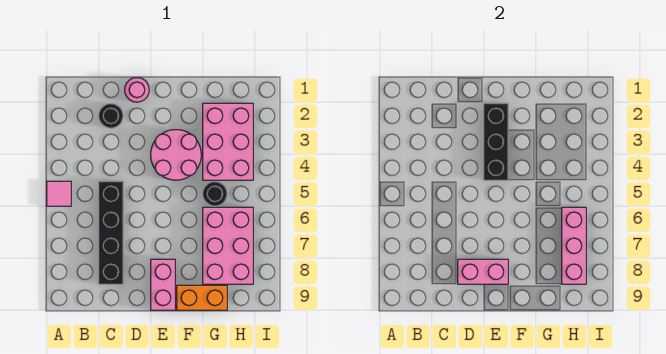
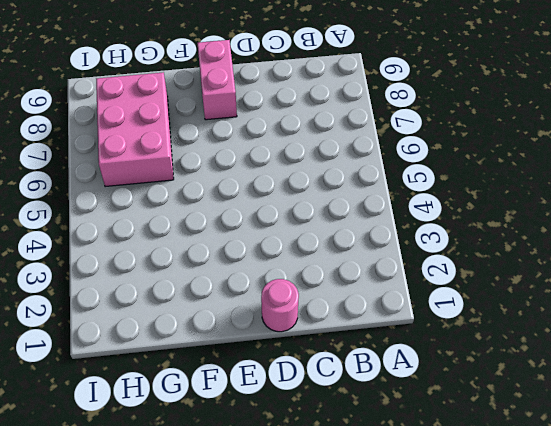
none -> pink tile A5 level 1
none -> black round brick C2 level 1
none -> black brick C5:C8 level 1

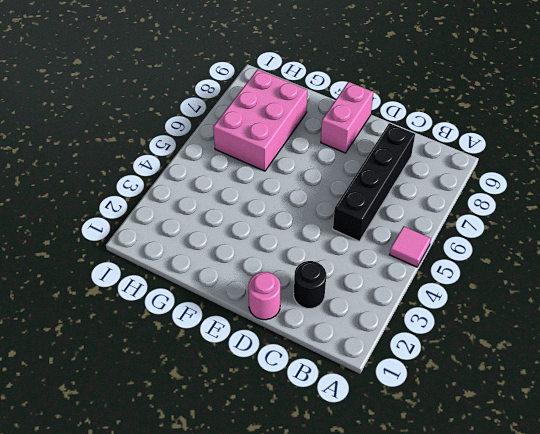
none -> pink round brick E3:F4 level 1
none -> orange brick F9:G9 level 1
none -> pink brick G2:H4 level 1

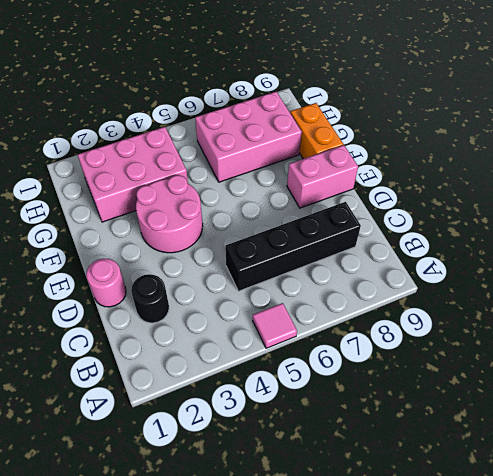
none -> black round brick G5 level 1
none -> pink brick D8:E8 level 2
none -> black brick E2:E4 level 2

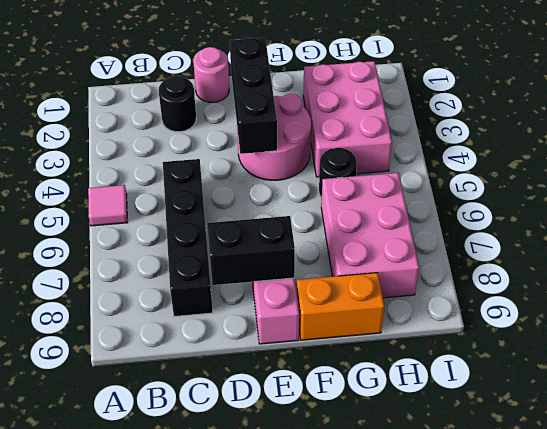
black brick D8:E8 level 2 -> pink brick D8:E8 level 2
none -> pink brick H6:H8 level 2

